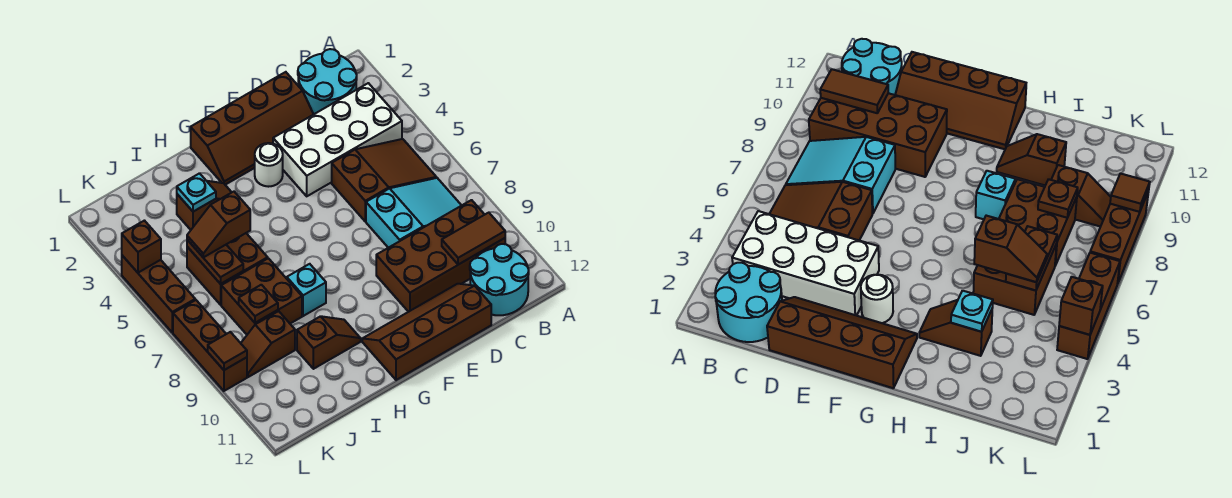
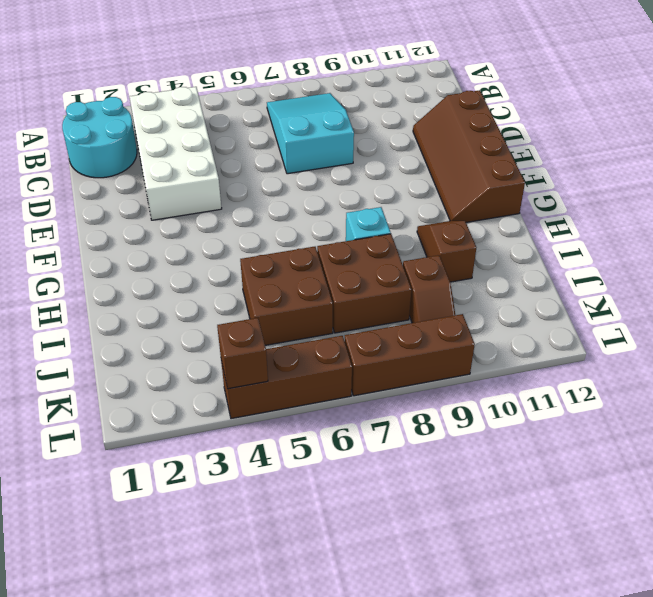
none -> brown slope B5:D6 level 1 top D
none -> brown brick B9:E10 level 1
none -> cyan round brick B11:C12 level 1

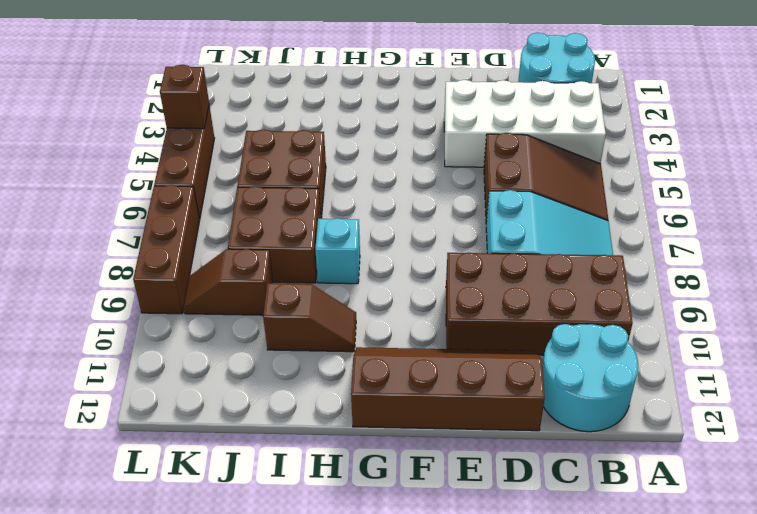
none -> brown slope D1:G2 level 1 top 1
none -> white round brick F3 level 1
none -> brown slope H3:I3 level 1 top I

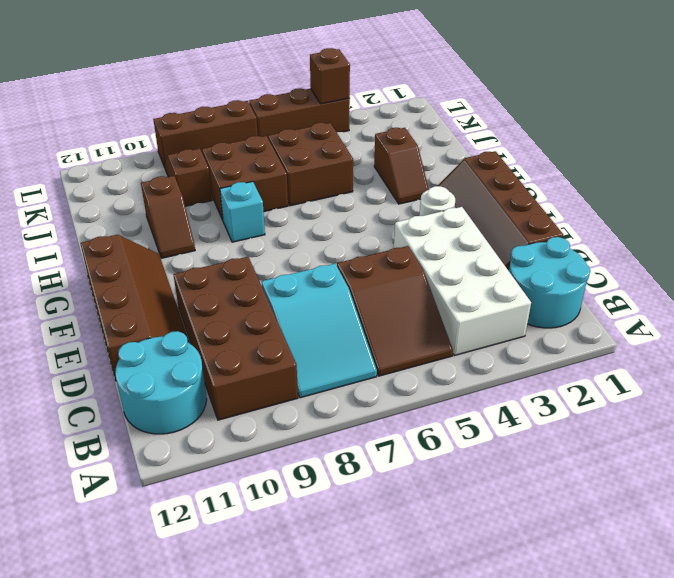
none -> brown tile B10:C10 level 2
none -> cyan plate I3 level 2
none -> brown plate J5:J6 level 2

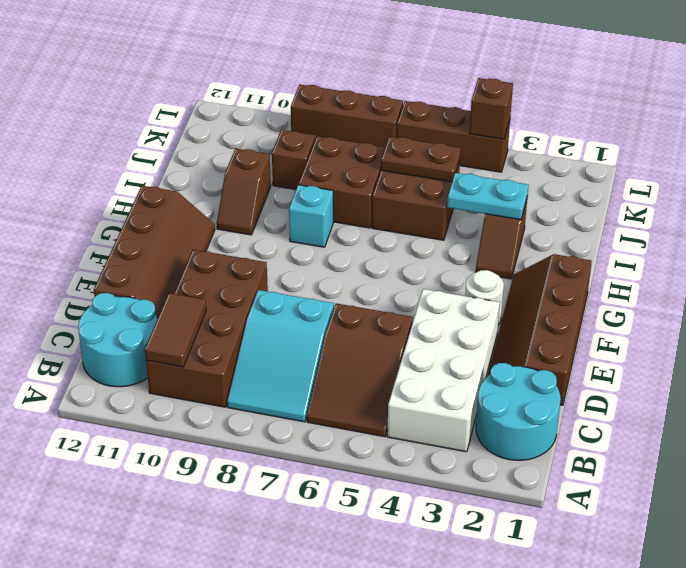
cyan plate I3:I4 level 2 -> cyan plate I3 level 2
none -> brown plate J8 level 2
none -> brown tile L9 level 2
none -> brown slope I5:J5 level 3 top I

